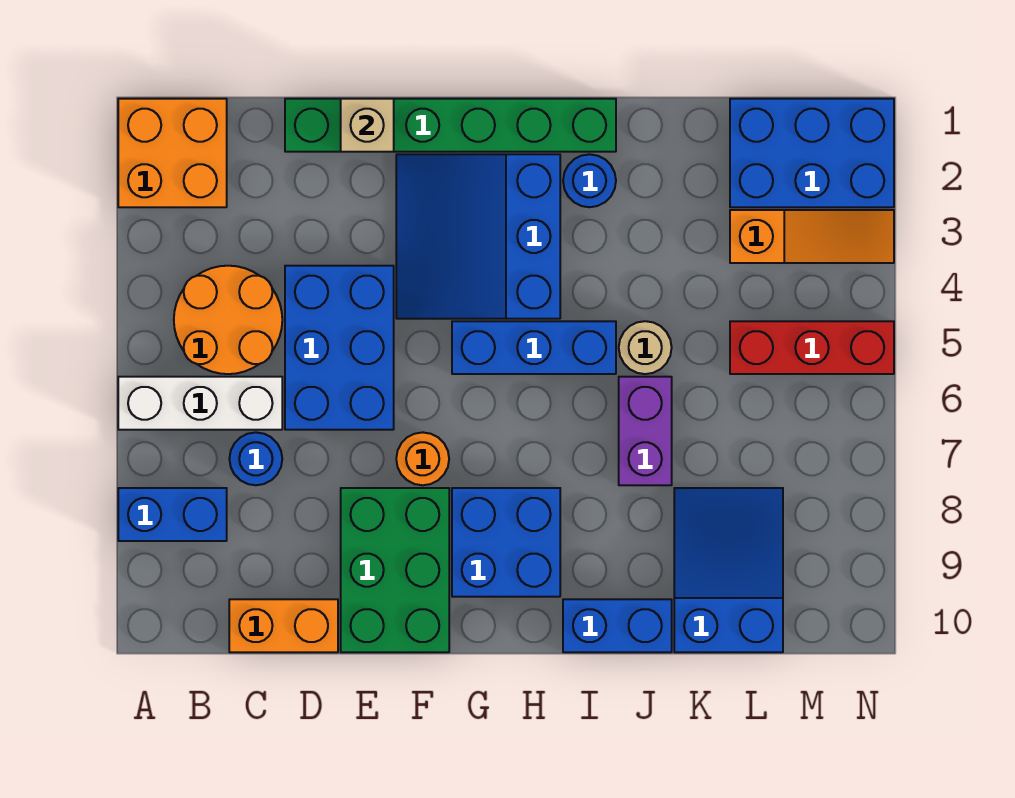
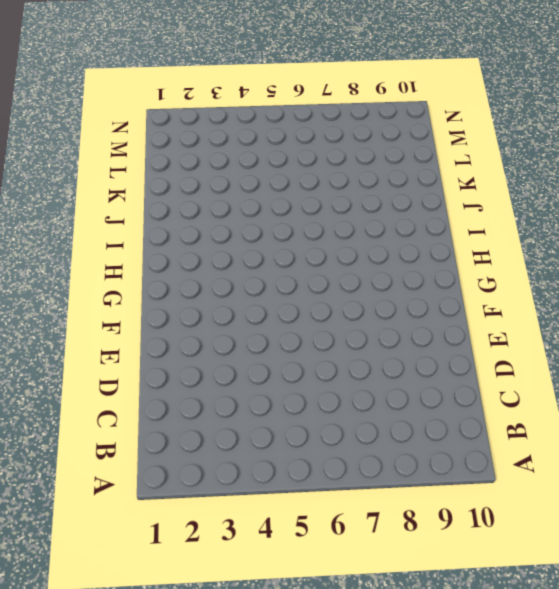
none -> orange brick A1:B2 level 1
none -> white brick A6:C6 level 1
none -> blue brick A8:B8 level 1

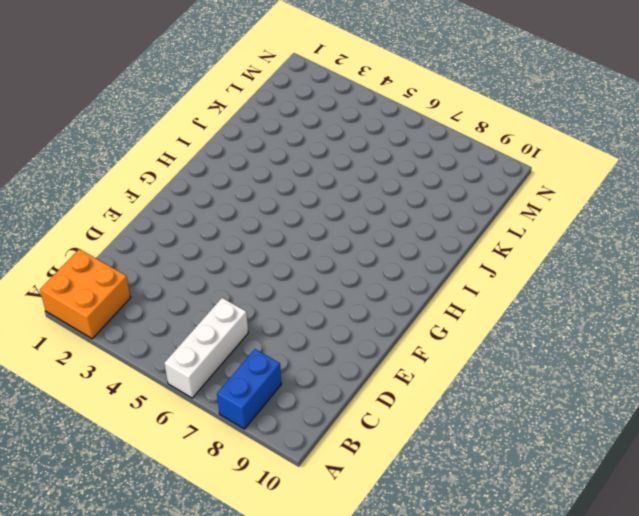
none -> orange round brick B4:C5 level 1
none -> blue round brick C7 level 1
none -> orange brick C10:D10 level 1

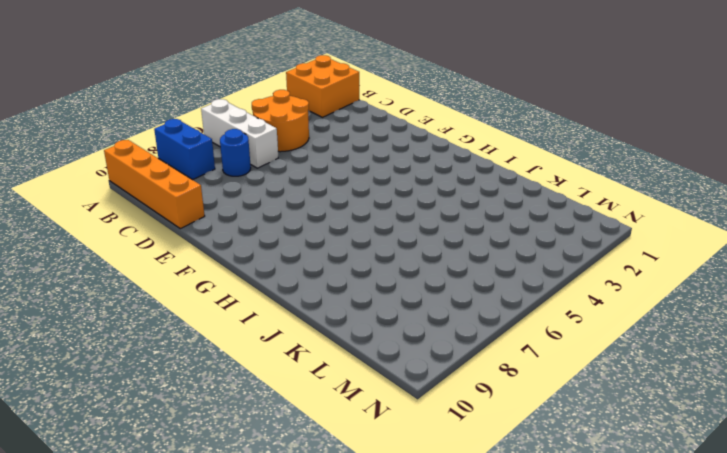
orange brick A10:D10 level 1 -> orange brick C10:D10 level 1
none -> green brick D1:I1 level 1
none -> blue brick D4:E6 level 1
none -> green brick E8:F10 level 1

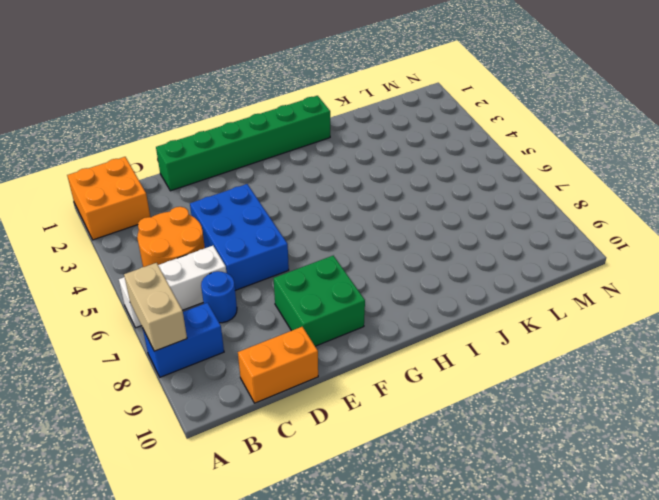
tan brick A7:A8 level 2 -> none
green brick E8:F9 level 1 -> green brick E8:F10 level 1
none -> blue slope F2:H4 level 1 top H
none -> orange round brick F7 level 1
none -> blue brick G5:I5 level 1

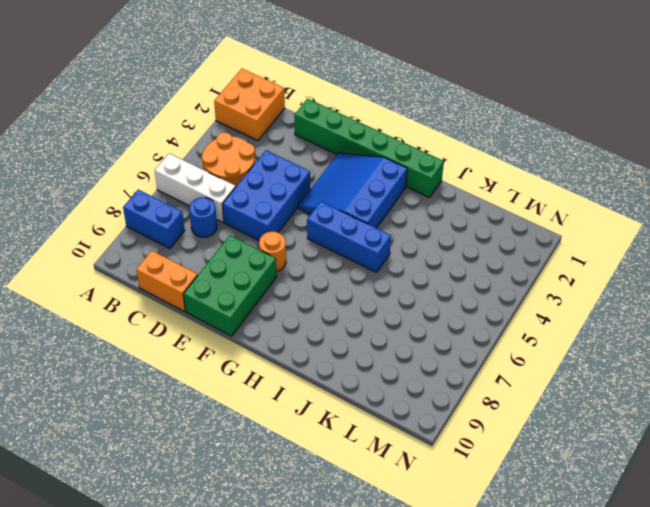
none -> blue brick G8:H9 level 1
none -> blue round brick I2 level 1
none -> blue brick I10:J10 level 1

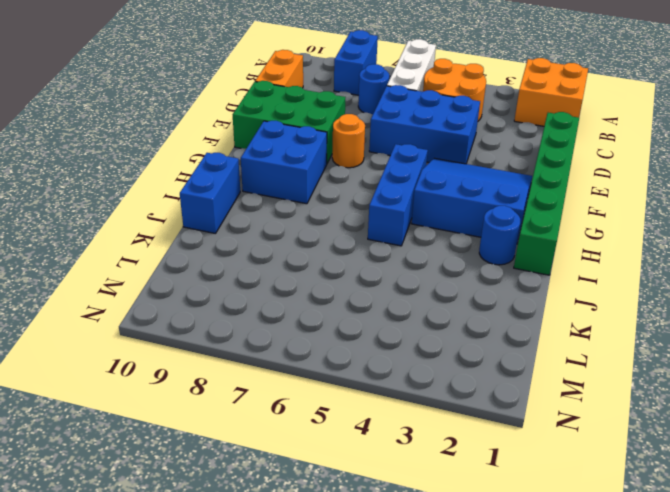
none -> tan round brick J5 level 1
none -> purple brick J6:J7 level 1
none -> blue slope K8:L10 level 1 top 10

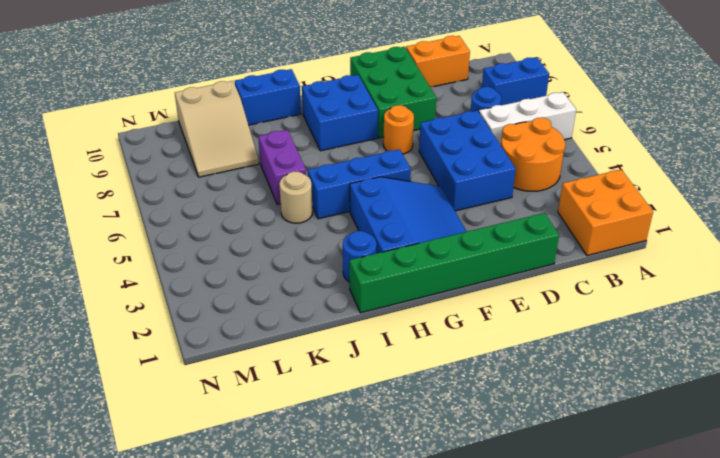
tan slope K8:L10 level 1 top 10 -> blue slope K8:L10 level 1 top 10
none -> blue brick L1:N2 level 1
none -> orange slope L3:N3 level 1 top L
none -> red brick L5:N5 level 1

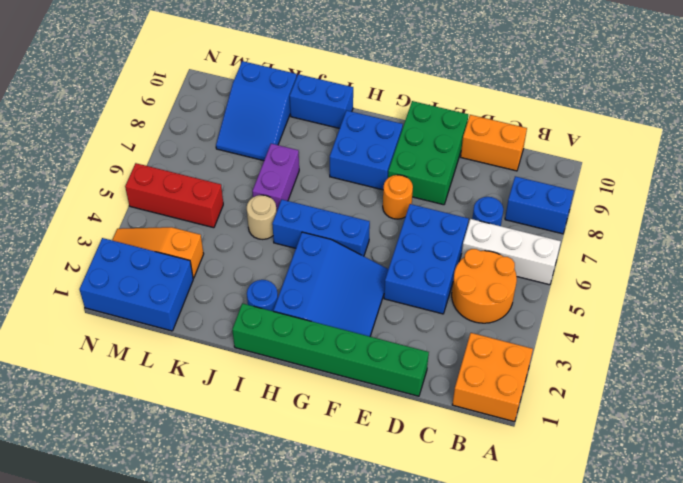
none -> tan brick E1 level 2

